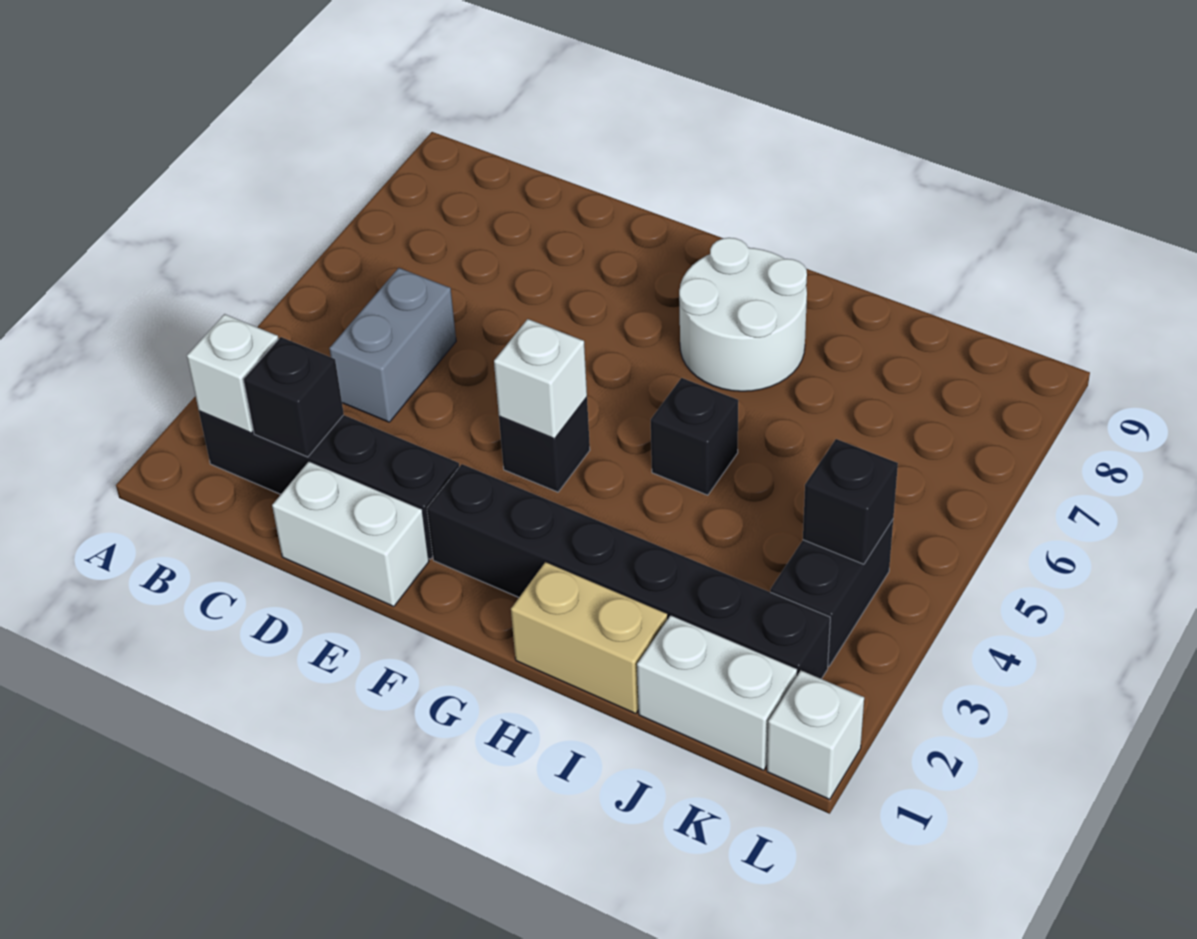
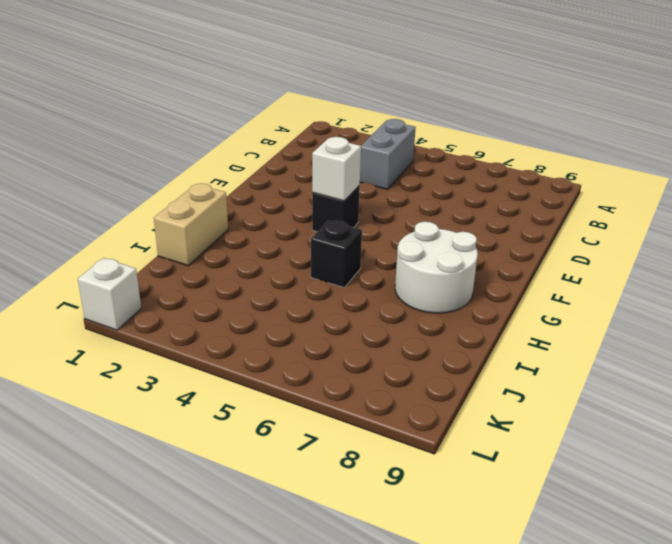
grey brick B4:C4 level 1 -> grey brick C4:C5 level 1
none -> black brick B2:E2 level 1
none -> white brick D1:E1 level 1
none -> black brick F2:K2 level 1

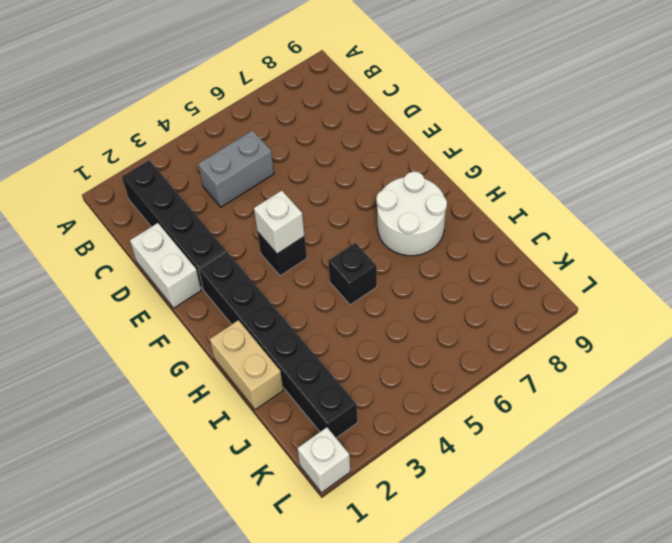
none -> white brick J1:K1 level 1
none -> black brick K3:K4 level 1
none -> white brick B2 level 2

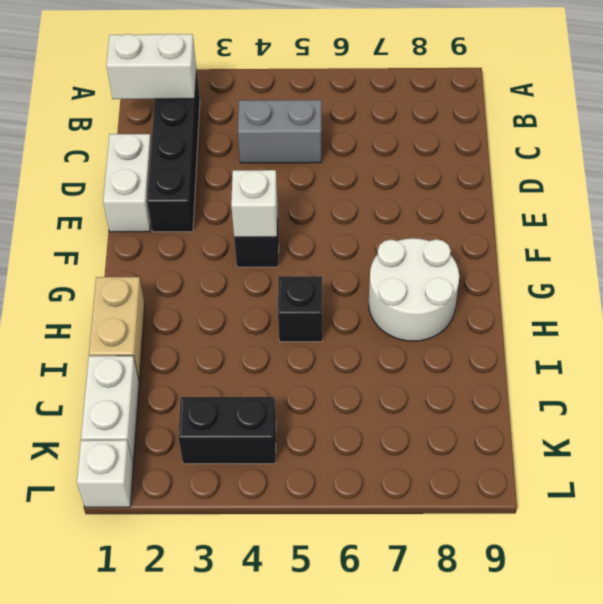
white brick B1:B2 level 2 -> white brick B2 level 2
none -> black brick F2:K2 level 1
none -> black brick C2 level 2
none -> black brick K4 level 2

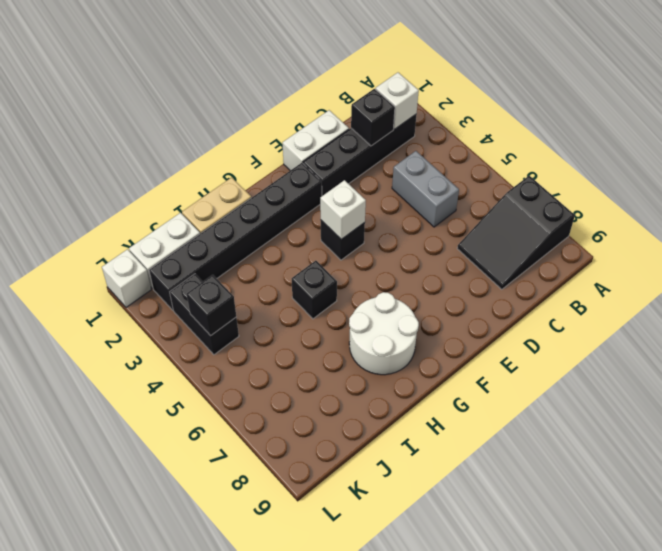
black slope A7:C8 level 1 top A -> none

